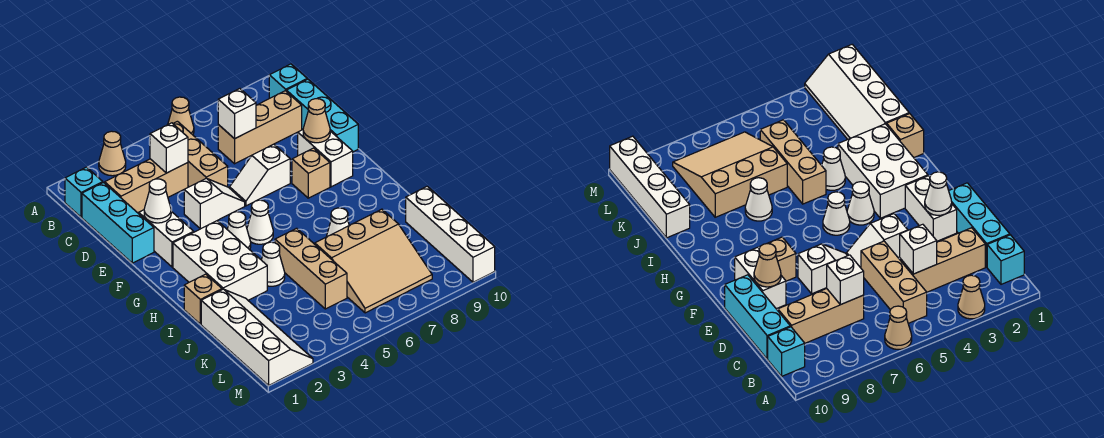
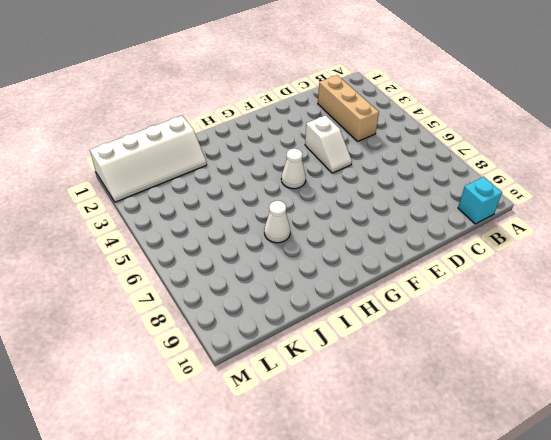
none -> tan cone A3 level 1
none -> tan cone A6 level 1
none -> cyan brick B1 level 1

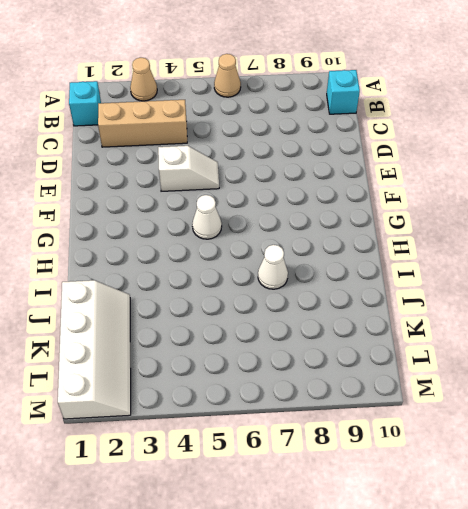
none -> tan brick B5:D5 level 1
none -> cyan brick C1:E1 level 1
none -> tan brick C7:C9 level 1

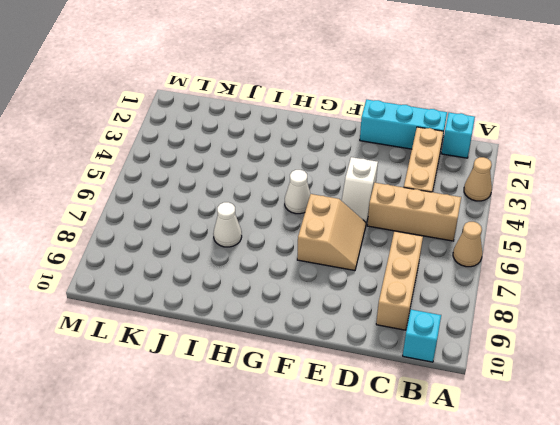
tan slope E6:F7 level 1 top F -> white slope E6:E7 level 1 top 7
none -> cyan brick C10:E10 level 1
none -> white brick E2:F2 level 1
none -> white brick E9:F9 level 1

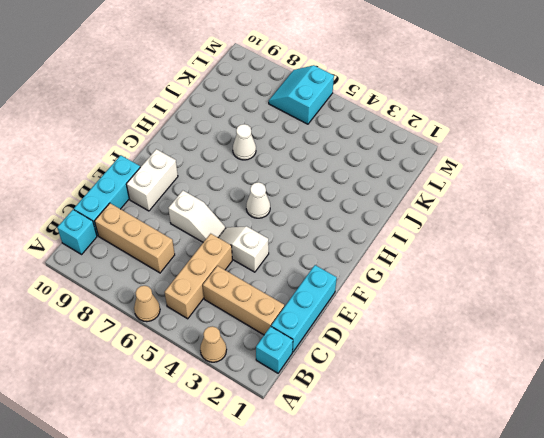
cyan slope L6:M7 level 1 top 6 -> tan slope J6:L8 level 1 top J
none -> white brick E2:F2 level 1
none -> tan brick F8 level 1
none -> white brick G2:I3 level 1

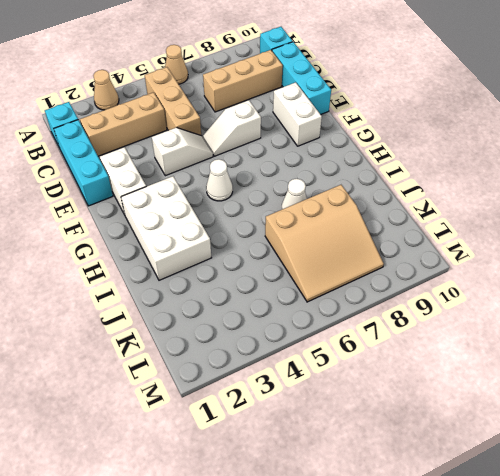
none -> tan brick F8 level 1
none -> white cone G4 level 1
none -> tan brick I1 level 1

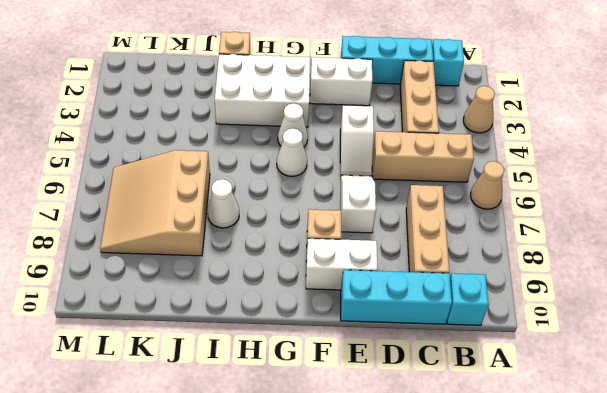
none -> white cone I4 level 1
none -> tan brick I5:K5 level 1
none -> white slope J1:M2 level 1 top 1

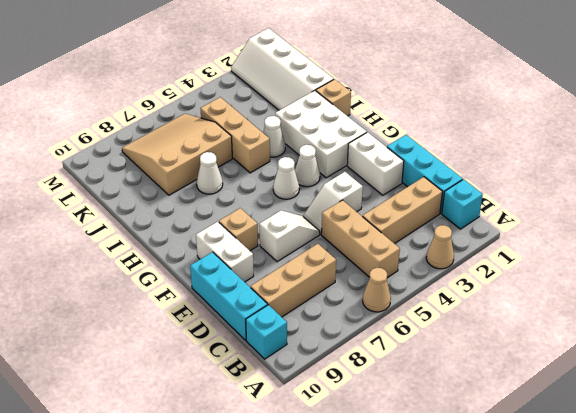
none -> white brick J10:M10 level 1
none -> white brick C4 level 2
none -> white brick C7 level 2

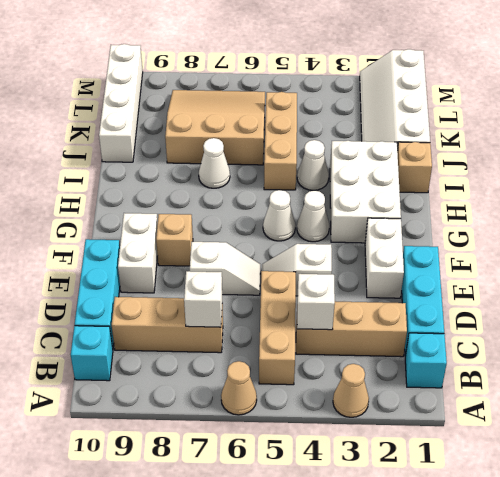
none -> white cone E2 level 2
none -> tan cone E9 level 2

